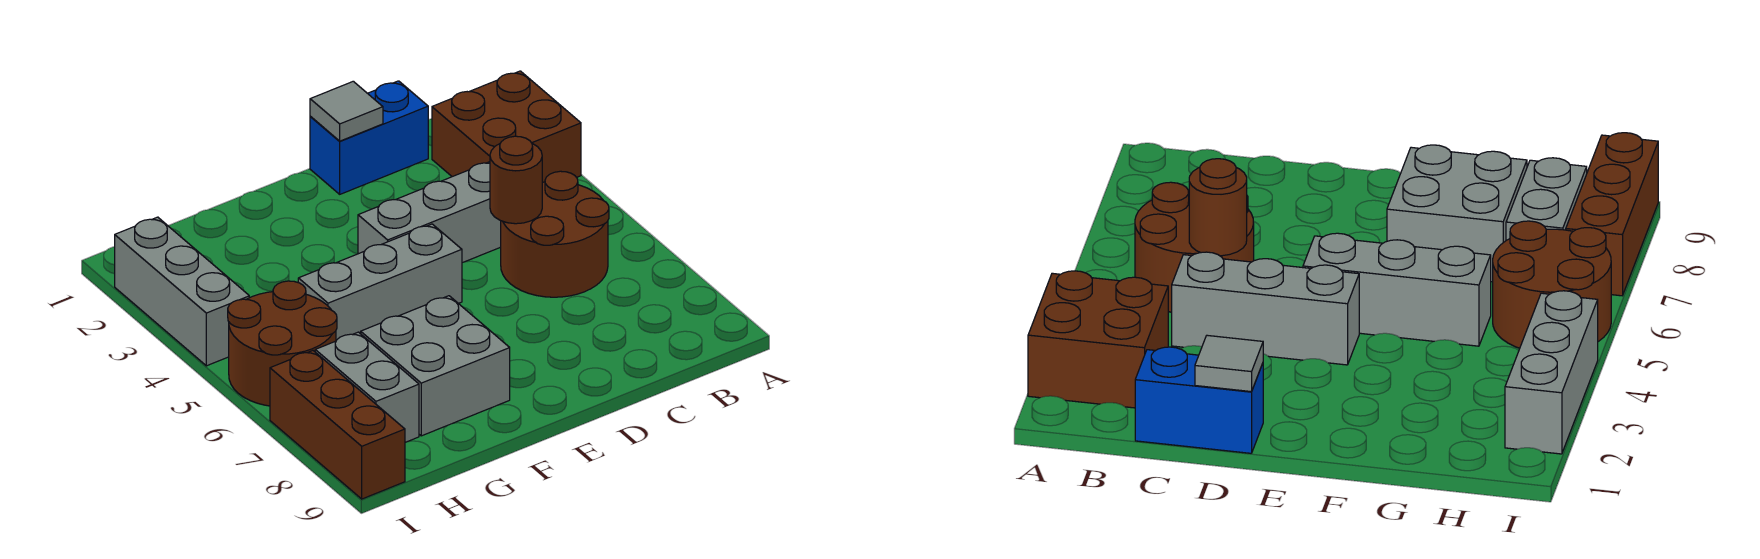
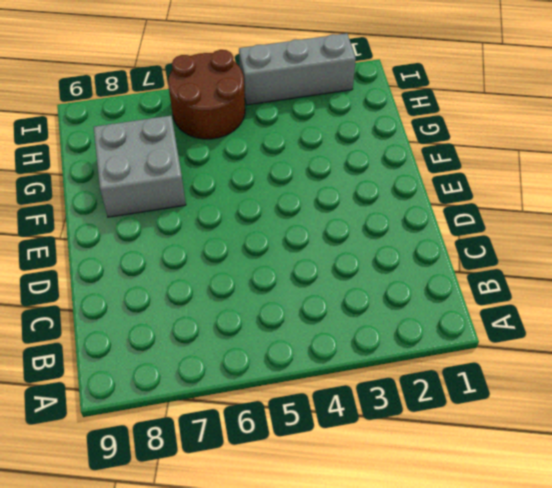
none -> brown brick A2:B3 level 1
none -> brown round brick B5:C6 level 1
none -> blue brick C1:D1 level 1

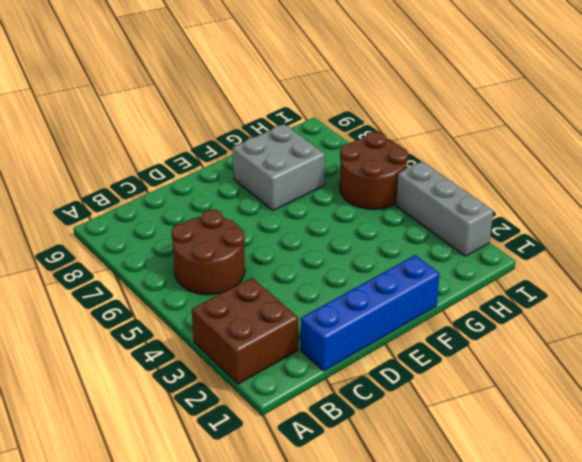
blue brick C1:F1 level 1 -> blue brick C1:D1 level 1
none -> grey brick C4:E4 level 1
none -> grey brick E5:G5 level 1
none -> grey brick H7:H8 level 1

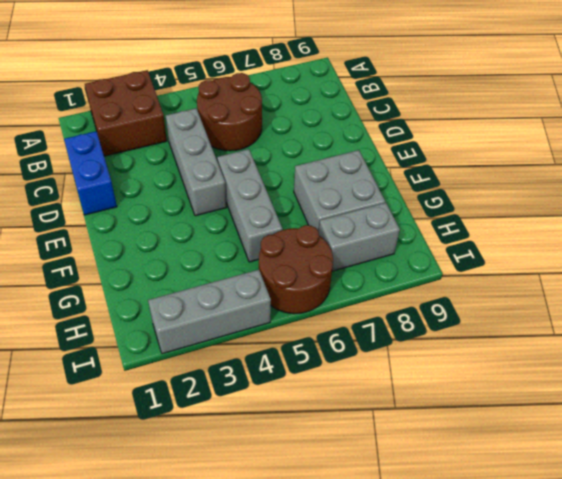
none -> brown brick I7:I9 level 1
none -> brown round brick C5 level 2
none -> grey tile D1 level 2

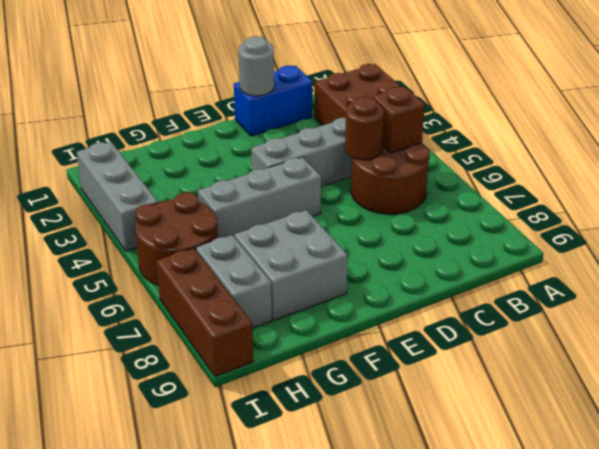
brown brick B5 level 2 -> none
grey round brick D1 level 2 -> grey tile D1 level 2

